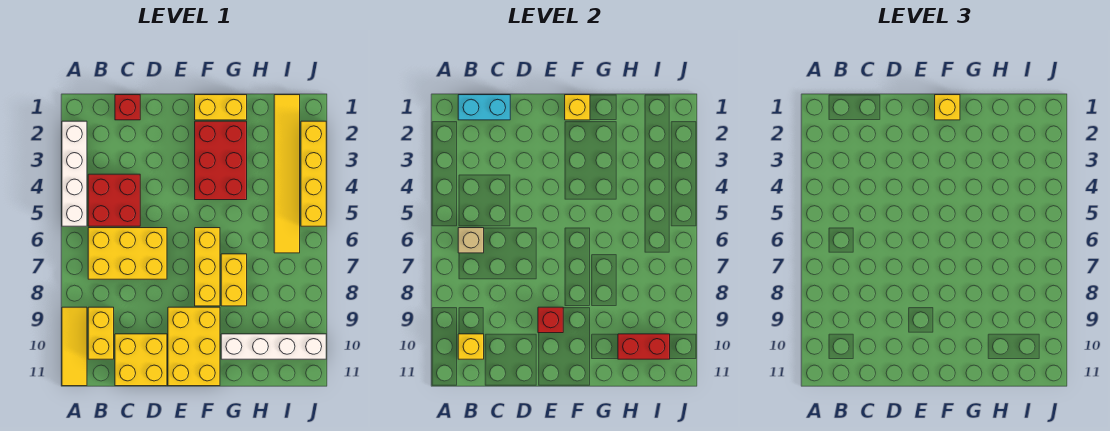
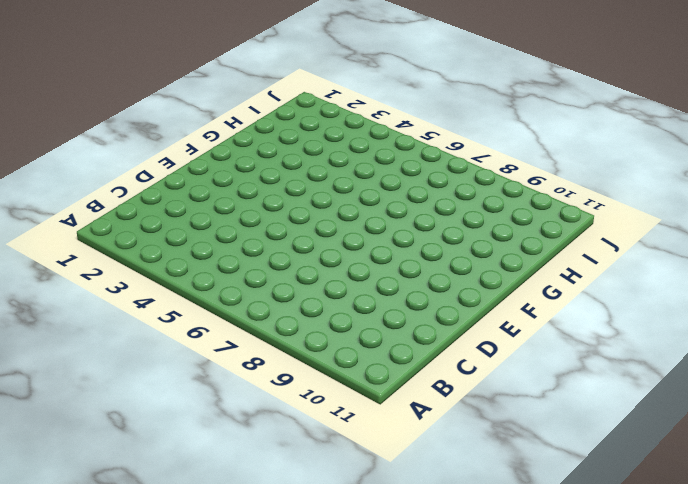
none -> white brick A2:A5 level 1
none -> yellow tile A9:A11 level 1
none -> red brick B4:C5 level 1

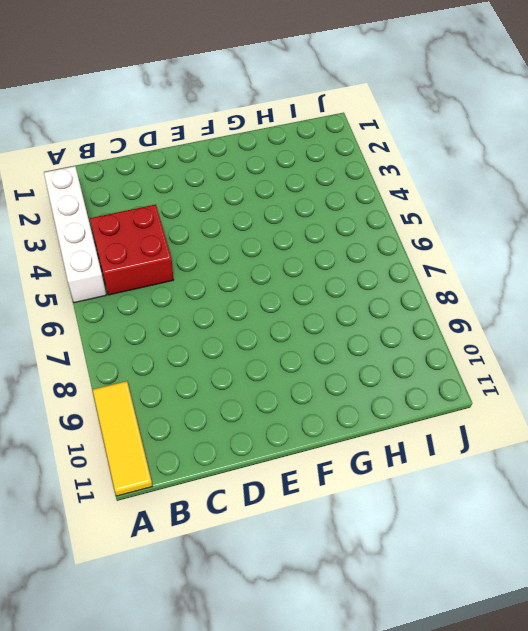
none -> yellow brick B6:D7 level 1
none -> yellow brick B9:B10 level 1
none -> red brick C1 level 1

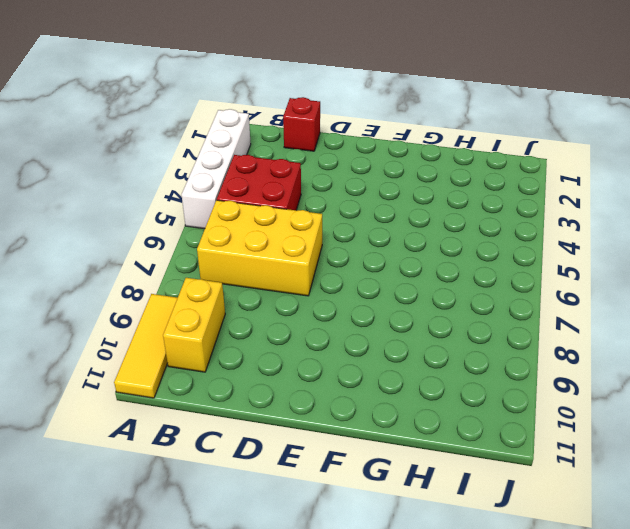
none -> yellow brick C10:D11 level 1
none -> yellow brick E9:F11 level 1
none -> yellow brick F1:G1 level 1

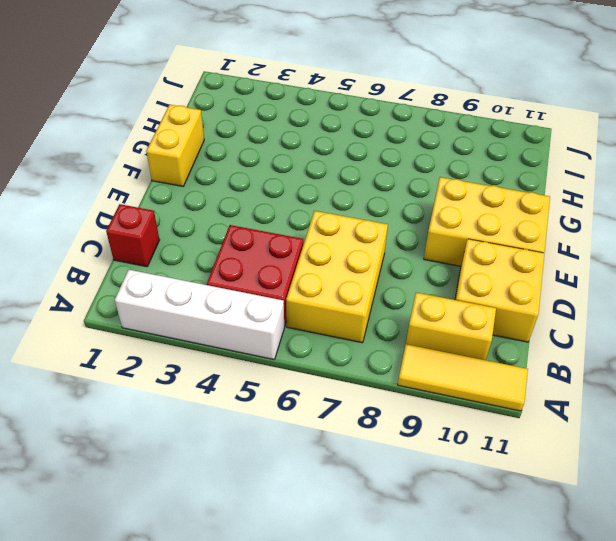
none -> red brick F2:G4 level 1
none -> yellow brick F6:F8 level 1
none -> yellow brick G7:G8 level 1

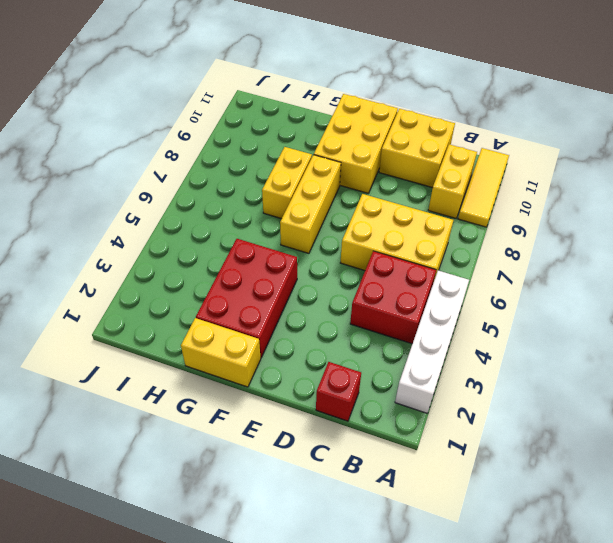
none -> white brick G10:J10 level 1
none -> yellow tile I1:I6 level 1
none -> yellow brick J2:J5 level 1

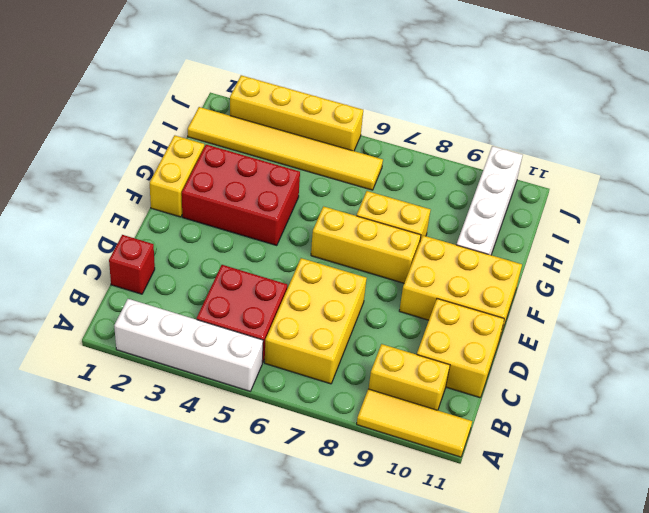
none -> cyan brick B1:C1 level 2
none -> tan brick B6 level 2
none -> yellow brick B10 level 2

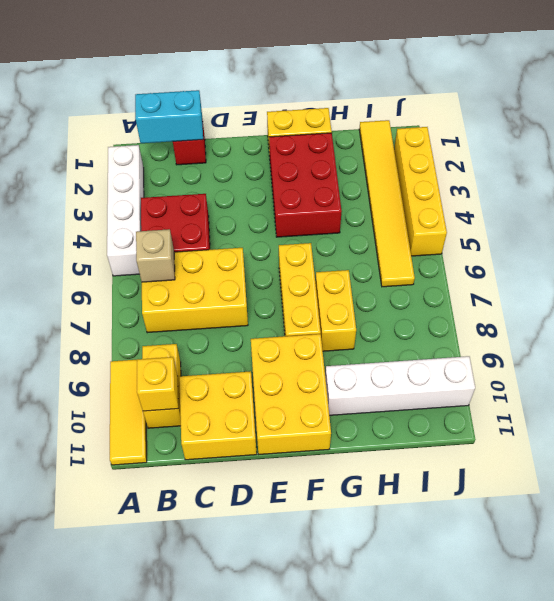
none -> red brick E9 level 2
none -> yellow brick F1 level 2
none -> red brick H10:I10 level 2

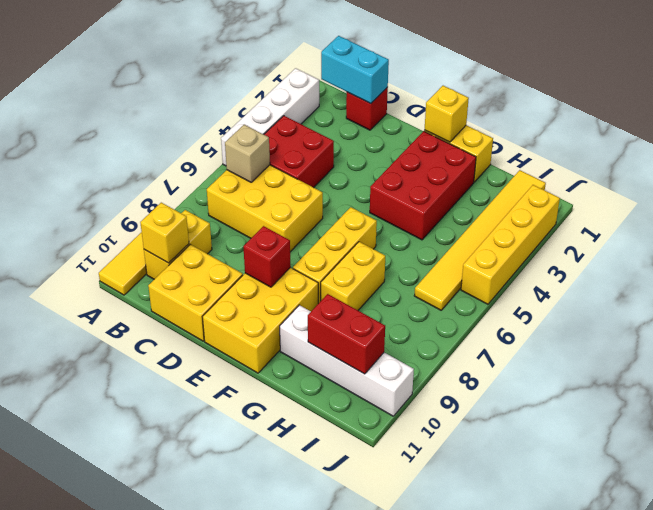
none -> yellow brick F1 level 3

